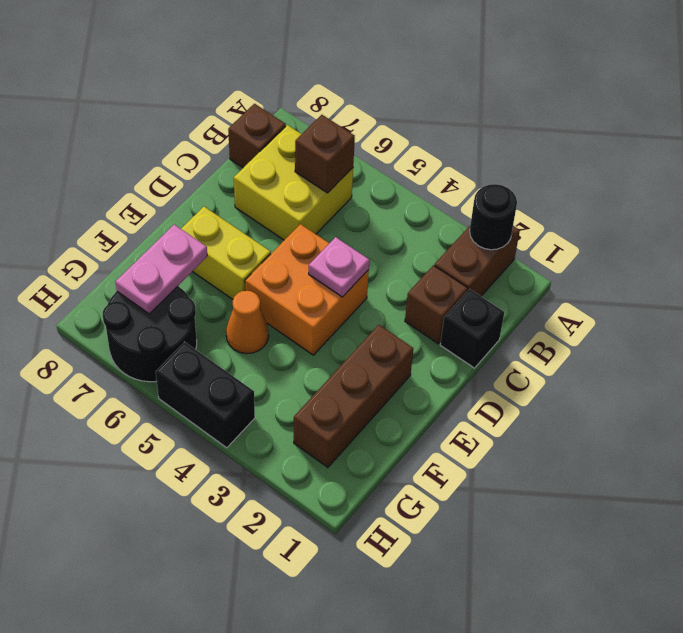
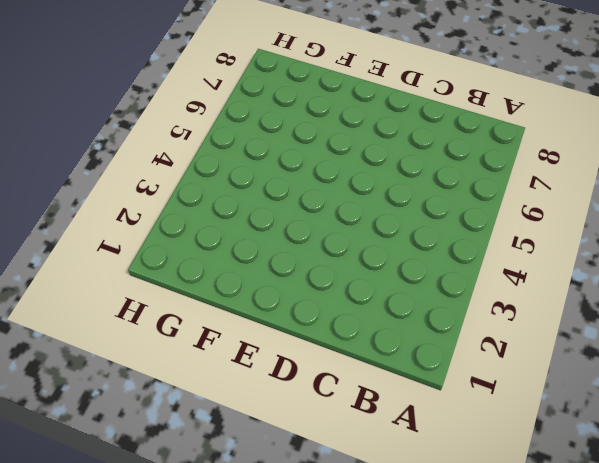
none -> brown brick A2:B2 level 1
none -> yellow brick B6:C7 level 1
none -> brown brick B8 level 1

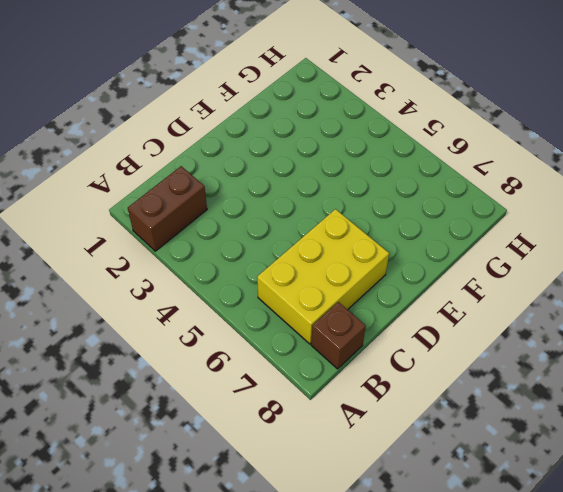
yellow brick B6:D7 level 1 -> yellow brick B6:C7 level 1
none -> black brick C1 level 1
none -> brown brick C2 level 1
none -> orange brick D4:E5 level 1

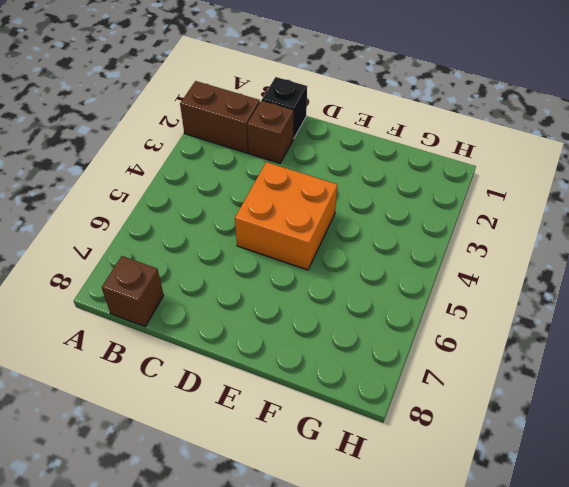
none -> yellow brick B6:C7 level 1
none -> brown brick E2:G2 level 1
none -> yellow brick E6:E7 level 1

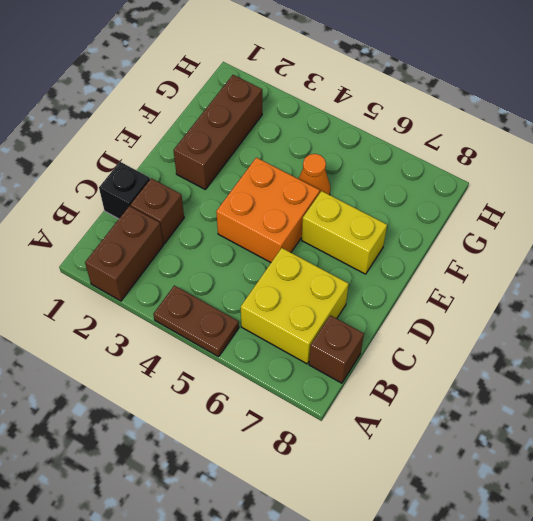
brown plate A4:A5 level 1 -> none
none -> black round brick G6:H7 level 1
none -> black brick H4:H5 level 1
none -> black round brick A2 level 2

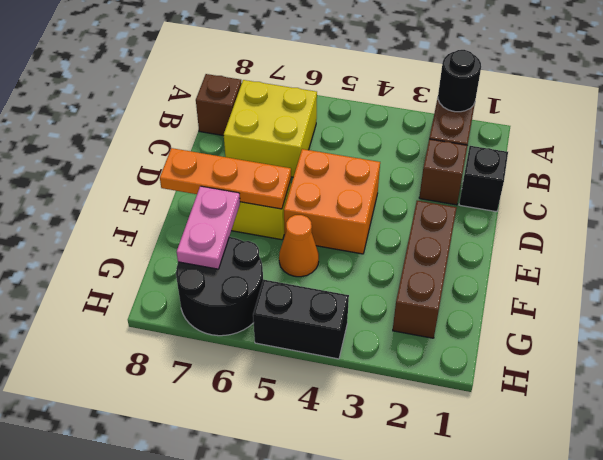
orange plate E6:E8 level 2 -> none
none -> brown brick B6 level 2
none -> pink plate D4 level 2

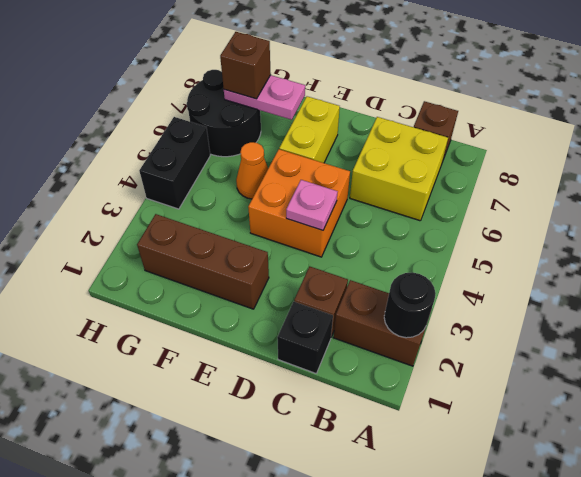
brown brick G7 level 3 -> brown brick B6 level 2

